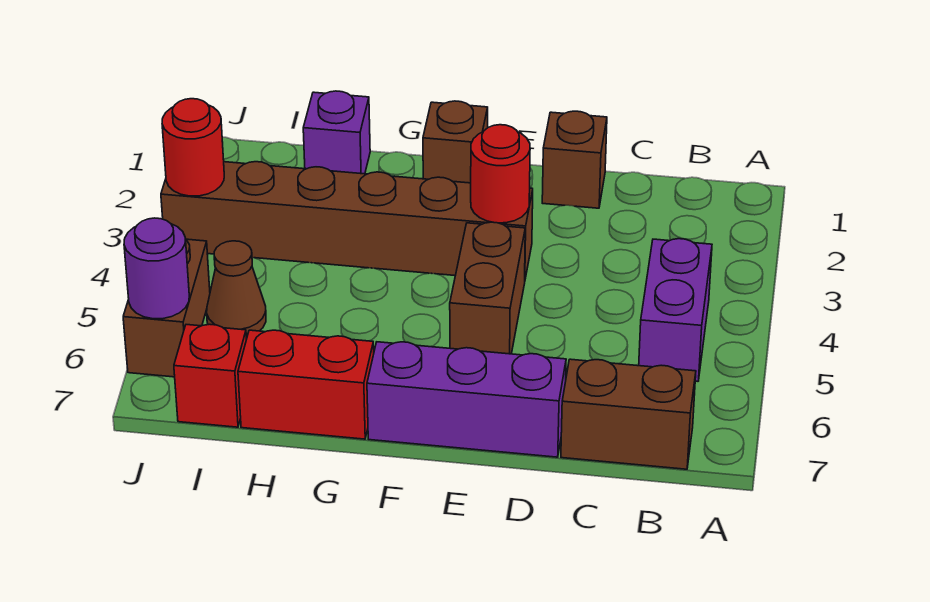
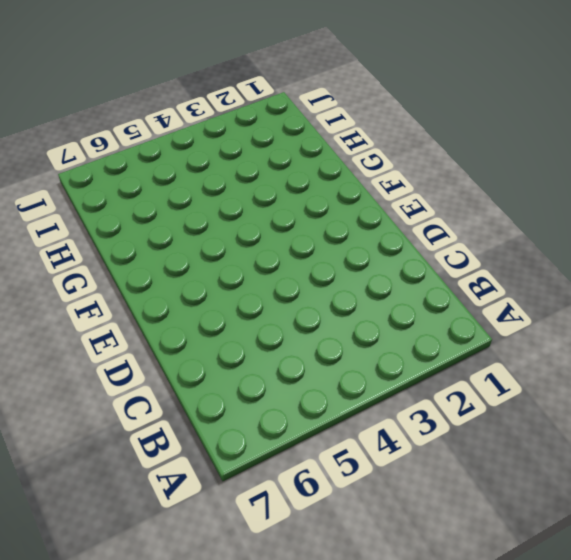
none -> purple brick B4:B5 level 1
none -> brown brick B7:C7 level 1
none -> brown brick D1 level 1

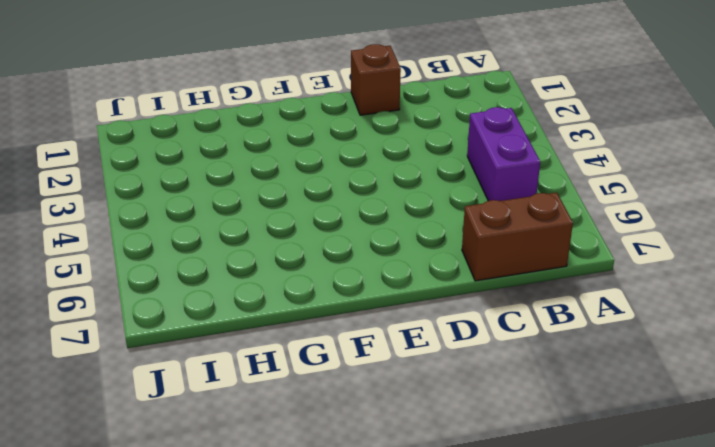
none -> purple brick D7:F7 level 1
none -> brown brick E3:J3 level 1
none -> brown brick E4:E5 level 1

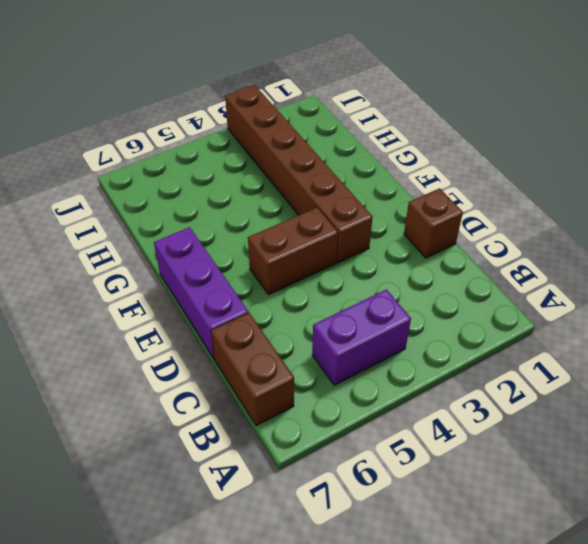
none -> brown brick F1 level 1
none -> red brick G7:H7 level 1
none -> purple brick H1 level 1

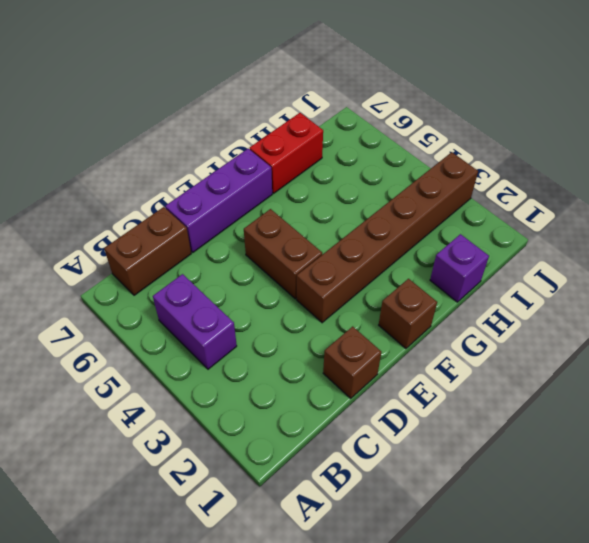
none -> brown cone I5 level 1
none -> red brick I7 level 1
none -> brown brick J5:J6 level 1

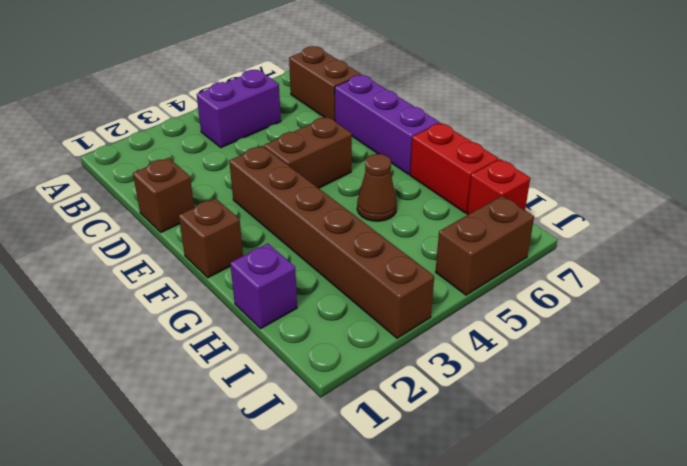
brown cone G5 level 1 -> brown cone I5 level 1
none -> red round brick E3 level 2
none -> red round brick J3 level 2
none -> purple round brick J6 level 2

